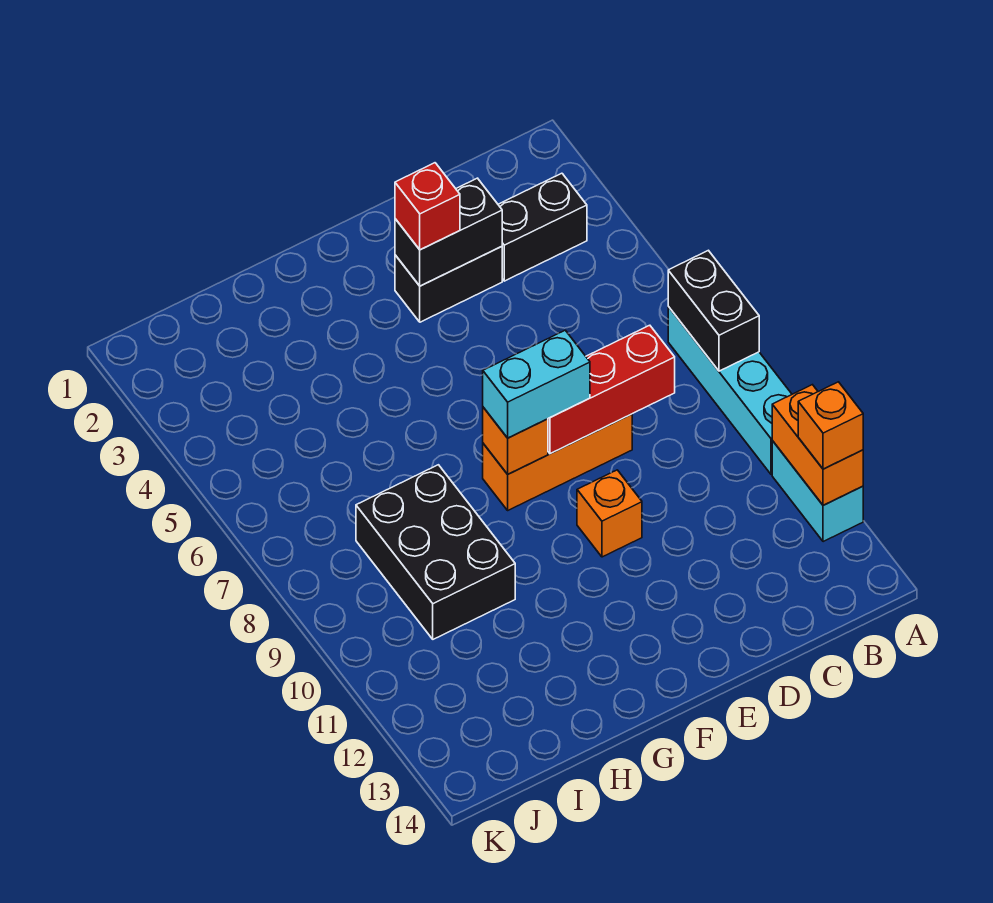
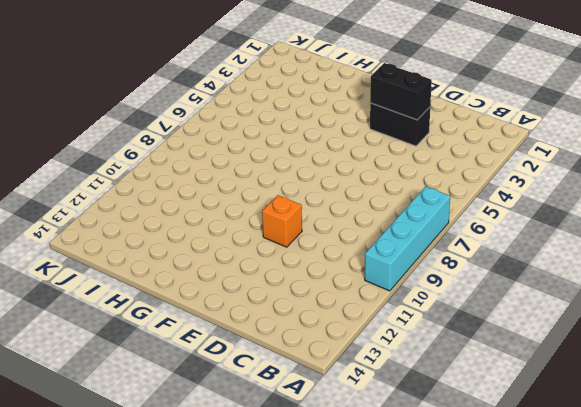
none -> cyan brick A11:A12 level 1
none -> black brick B3:C3 level 1
none -> orange brick D8:F8 level 1

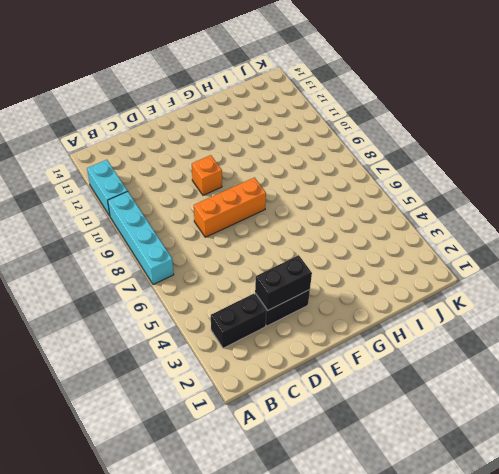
none -> black brick H8:I10 level 1
none -> black brick A7:A8 level 2
none -> orange brick A11:A12 level 2

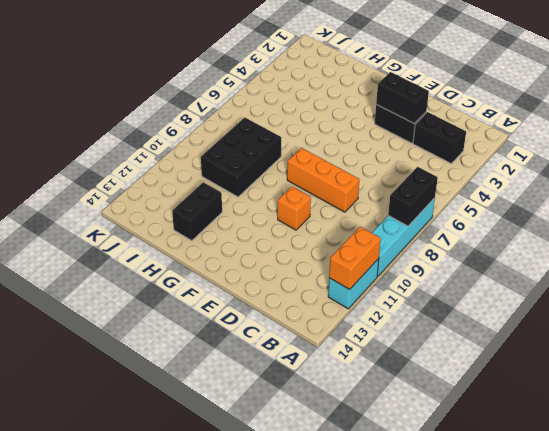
black brick H12:H13 level 1 -> none
none -> red brick C8:E8 level 2
none -> orange brick F8 level 2
none -> orange brick A12 level 3

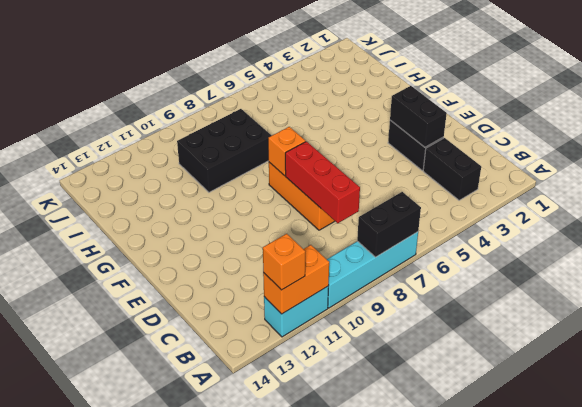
none -> orange brick E10 level 1
none -> red brick E3 level 3
none -> cyan brick E8:F8 level 3

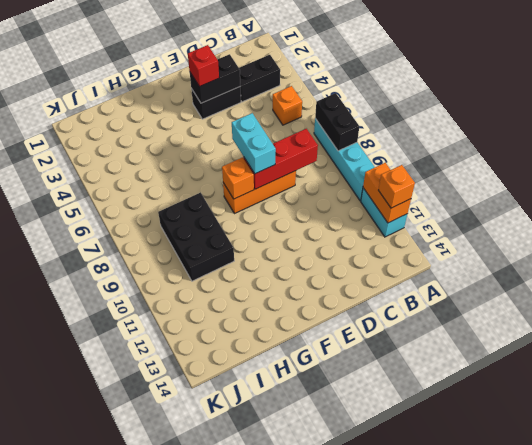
orange brick B5 level 1 -> orange brick E10 level 1
cyan brick E7:E8 level 3 -> cyan brick E8:F8 level 3

